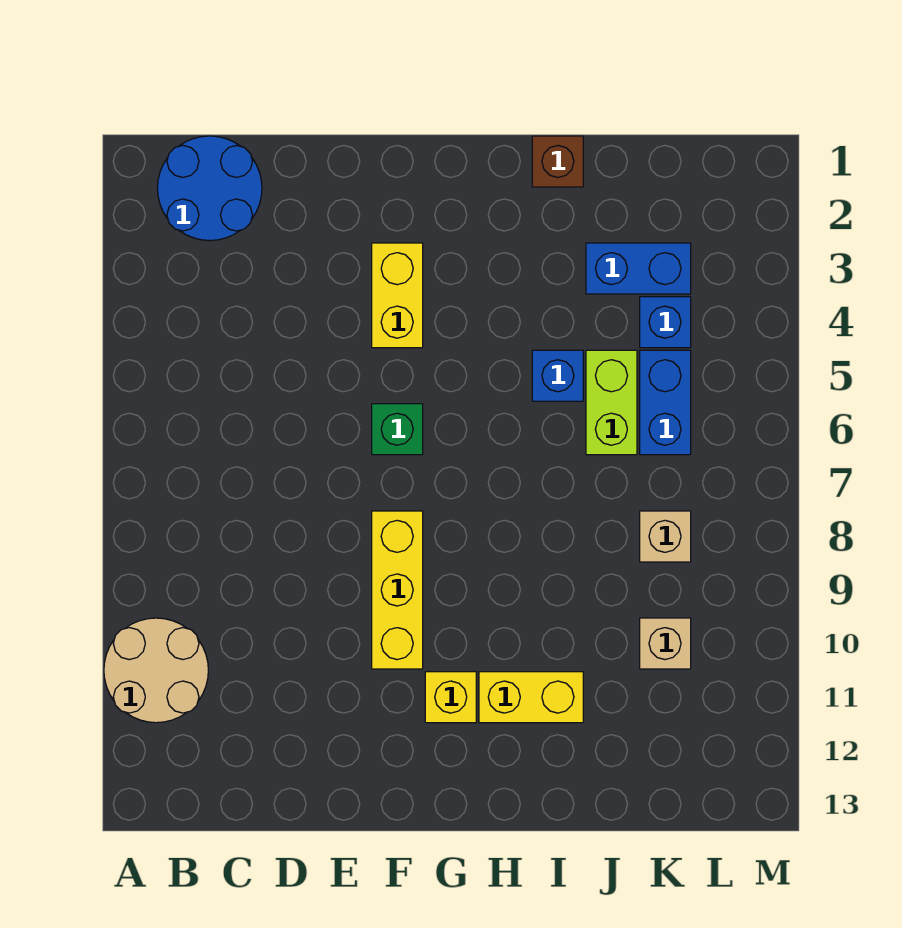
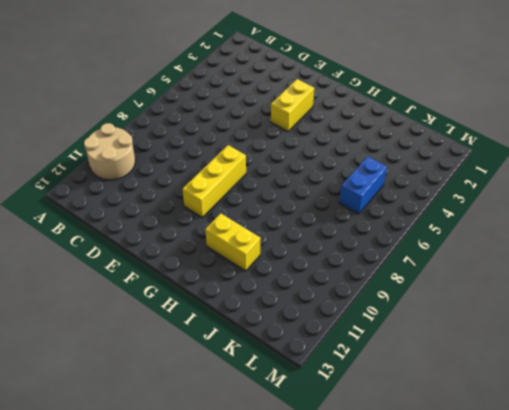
none -> blue round brick B1:C2 level 1
none -> green brick F6 level 1
none -> yellow brick G11 level 1

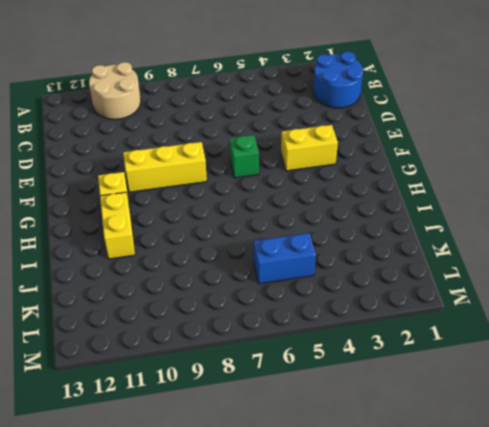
none -> brown brick I1 level 1
none -> blue brick I5 level 1
none -> blue brick J3:K3 level 1

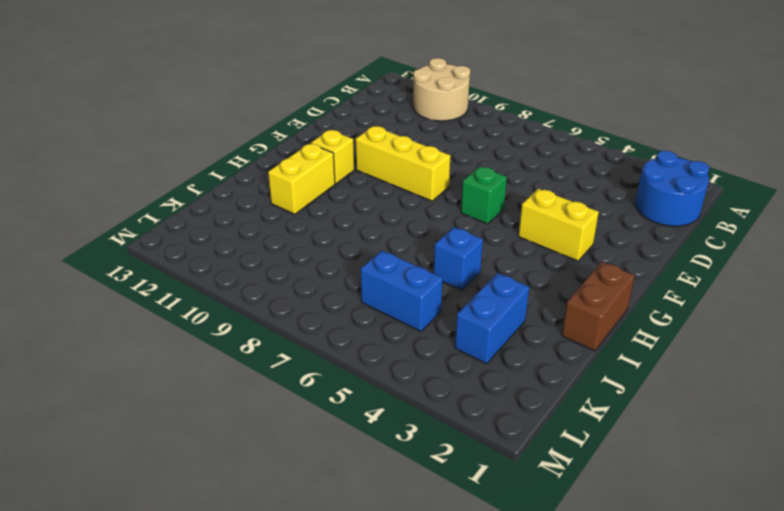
brown brick H1:I1 level 1 -> brown brick I1 level 1
none -> lime brick J5:J6 level 1
none -> blue brick K4 level 1
none -> tan brick K8 level 1

